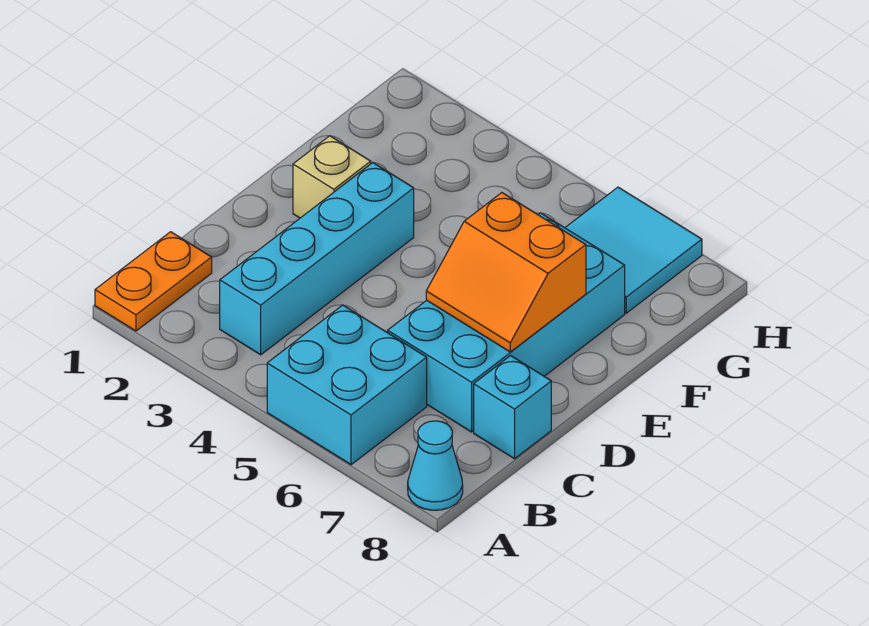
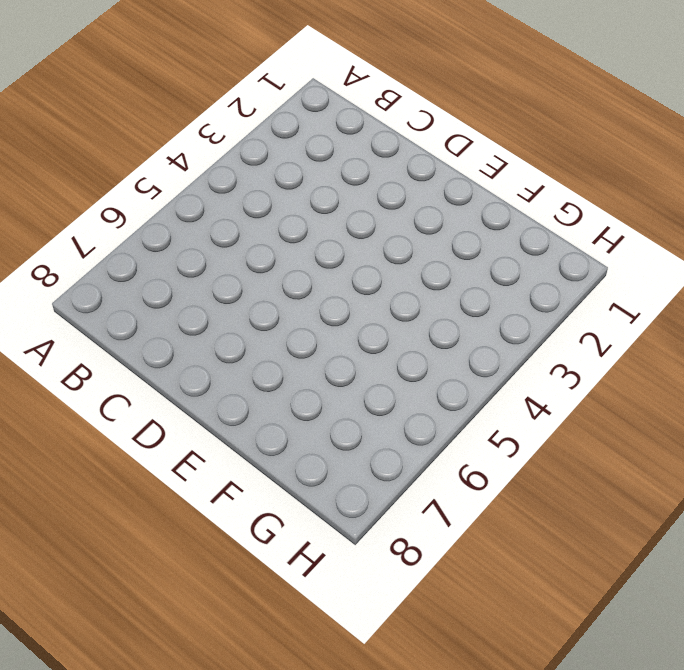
none -> orange plate A1:B1 level 1
none -> cyan brick A5:B6 level 1

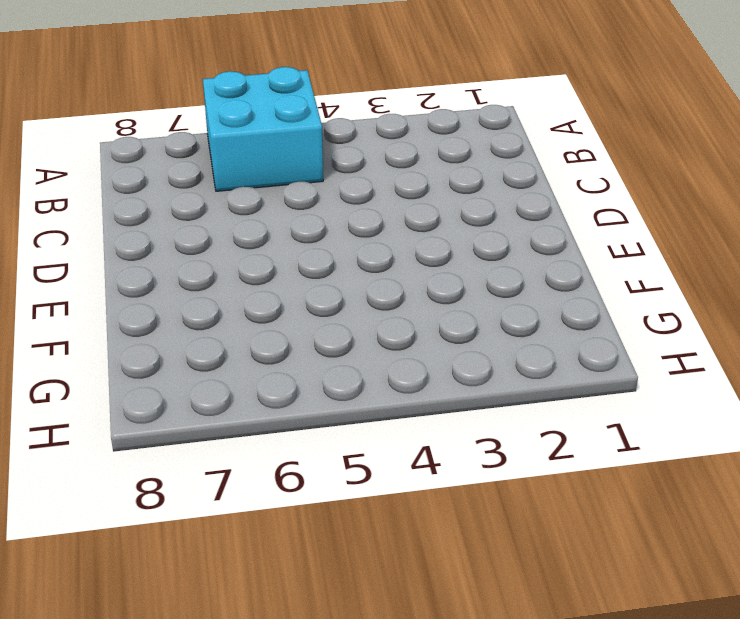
none -> orange plate A1:B1 level 1
none -> cyan cone A8 level 1

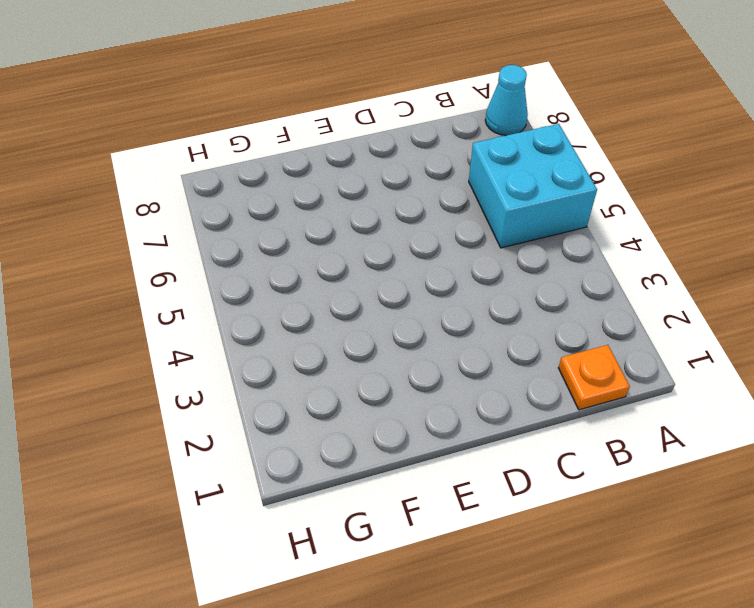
orange plate B1 level 1 -> orange plate A1:B1 level 1
none -> cyan brick B3:E3 level 1
none -> cyan brick C6:F7 level 1

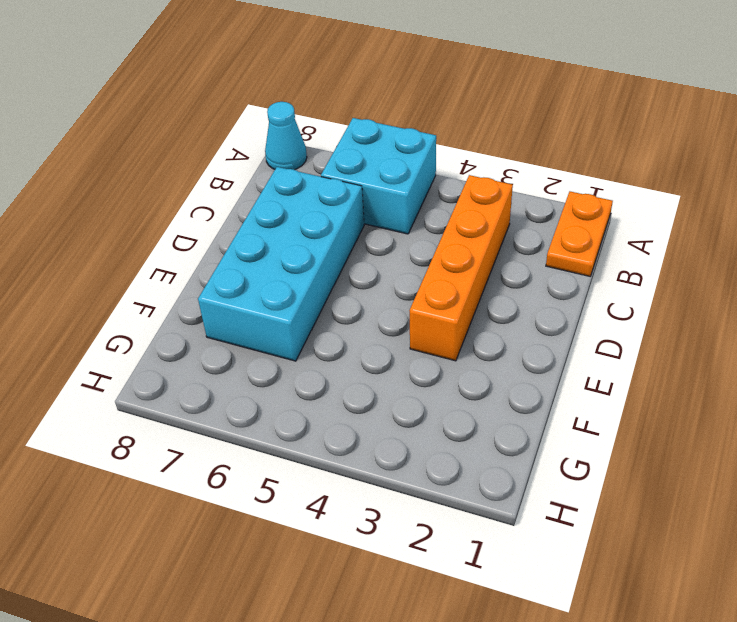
orange brick B3:E3 level 1 -> cyan brick B3:E3 level 1
none -> cyan brick C8 level 1
none -> tan brick E2 level 1

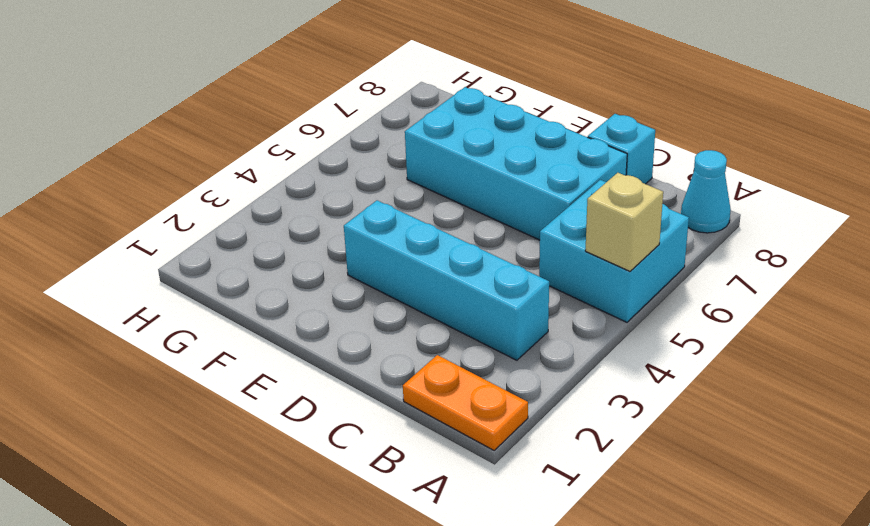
tan brick A5 level 2 -> tan brick E2 level 1
none -> cyan tile G6:H7 level 1
none -> orange slope D6:E7 level 2 top E

